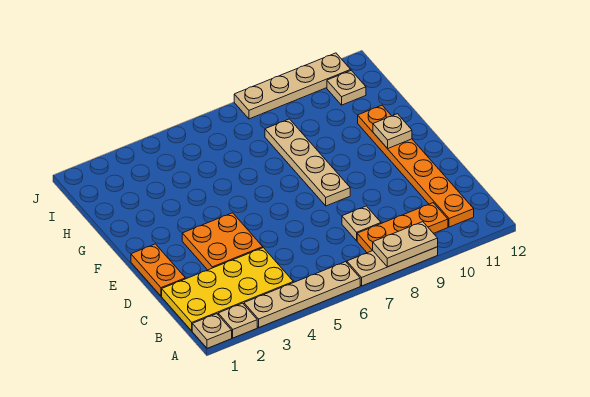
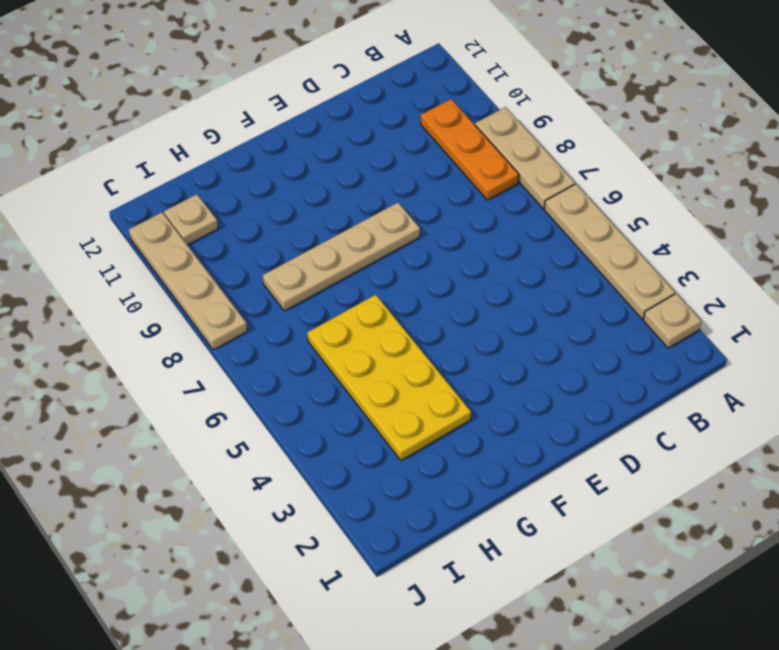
yellow plate G3:H6 level 1 -> yellow plate B1:C4 level 1
none -> tan plate A1 level 1
none -> orange plate B11:G11 level 1
none -> tan plate C8 level 1

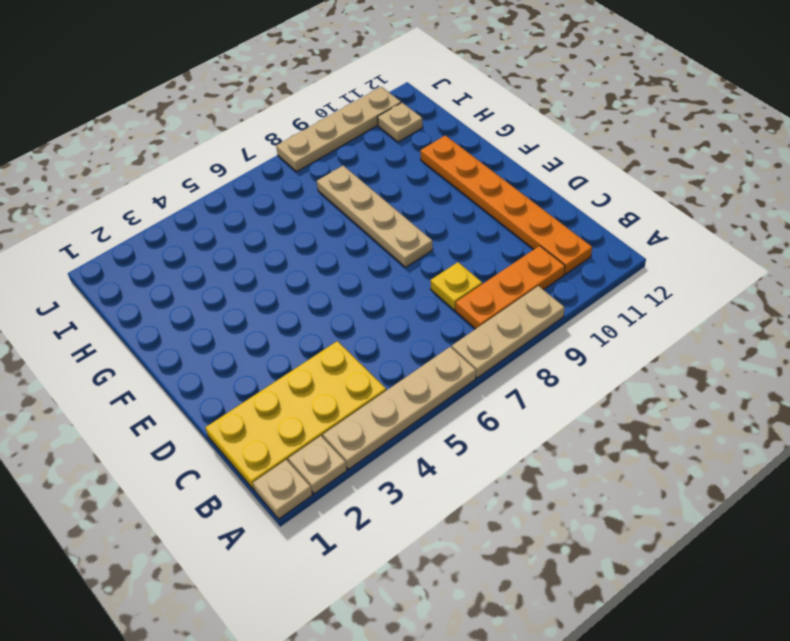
yellow plate C8 level 1 -> tan plate C8 level 1
none -> orange plate D1:E1 level 1
none -> orange plate D3:E4 level 1
none -> tan plate A8:A9 level 2

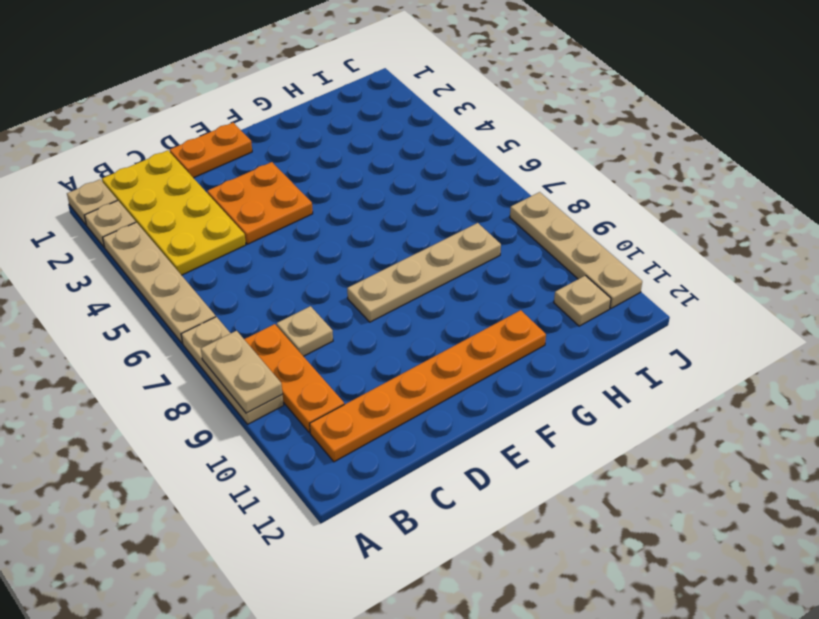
none -> tan plate F11 level 2

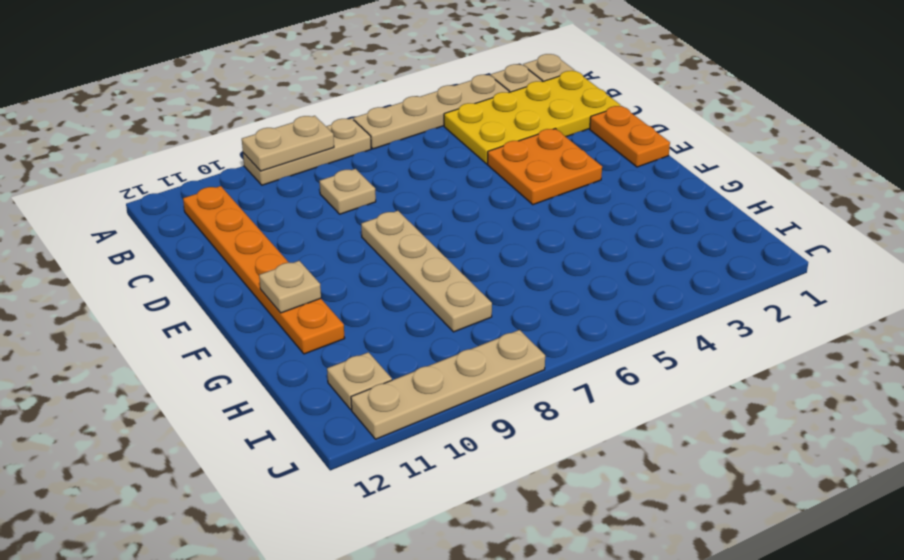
none -> orange plate B8:B10 level 1

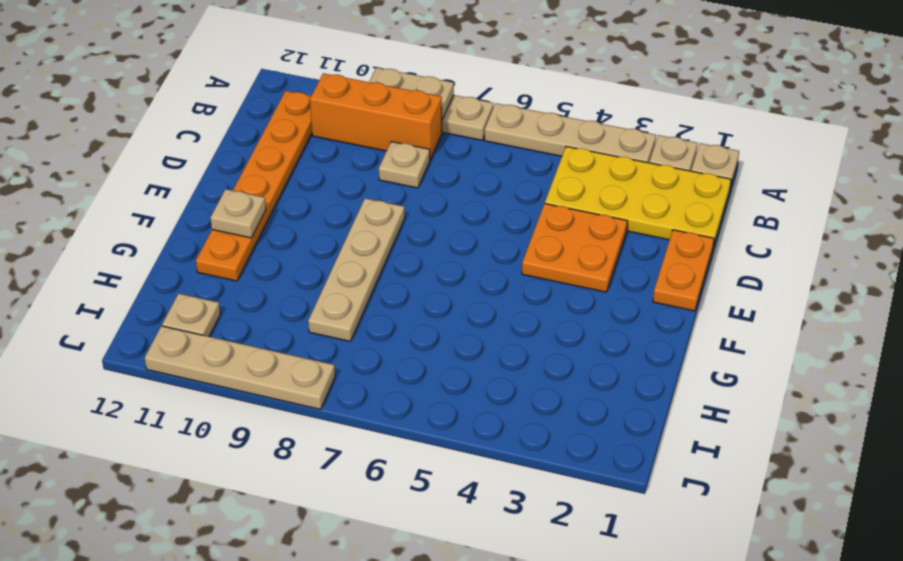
orange brick B8:B10 level 1 -> orange plate B8:B10 level 1

